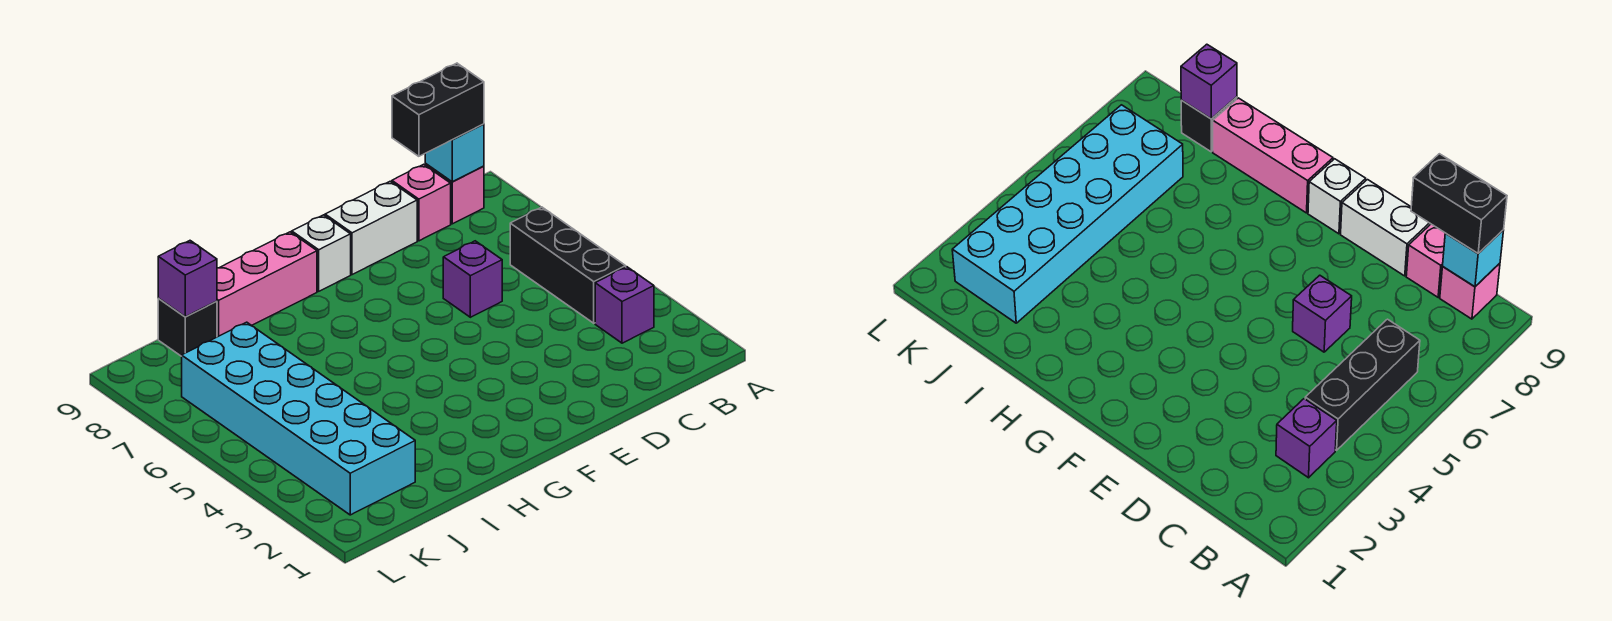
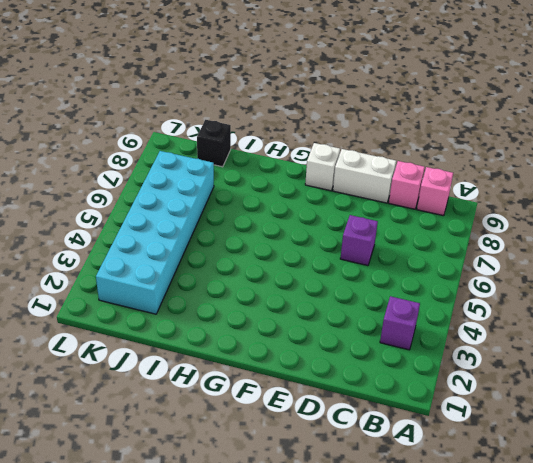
none -> black brick B4:B6 level 1
none -> pink brick G9:I9 level 1
none -> cyan brick B9 level 2

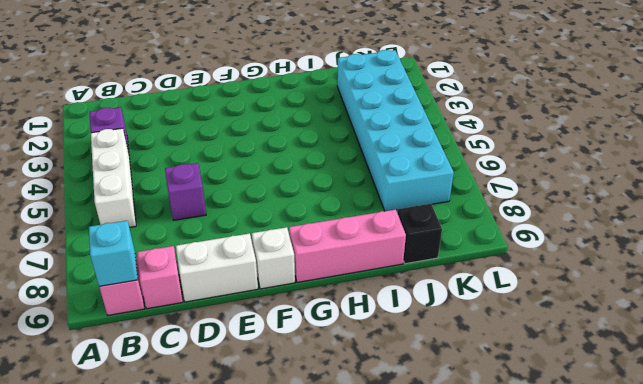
white brick B4:B6 level 1 -> black brick B4:B6 level 1
none -> purple brick J9 level 2
none -> black brick B9:C9 level 3

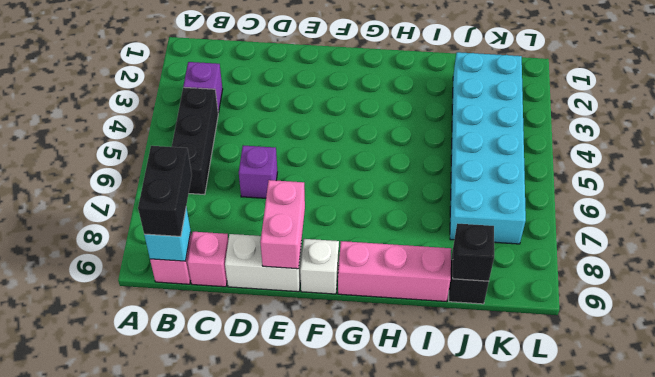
black brick B8:B9 level 3 -> black brick B9:C9 level 3
pink brick E8:E9 level 2 -> none
black brick J9 level 2 -> purple brick J9 level 2

